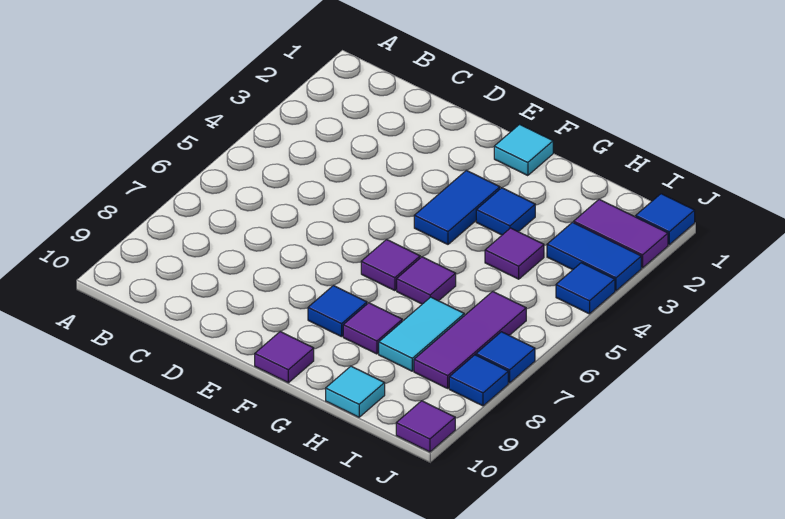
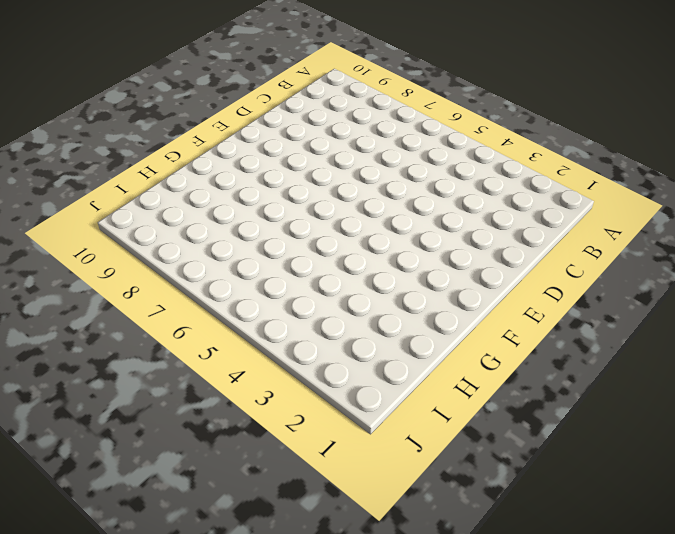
none -> cyan tile F1 level 1
none -> blue tile F3:F4 level 1
none -> purple tile F6 level 1

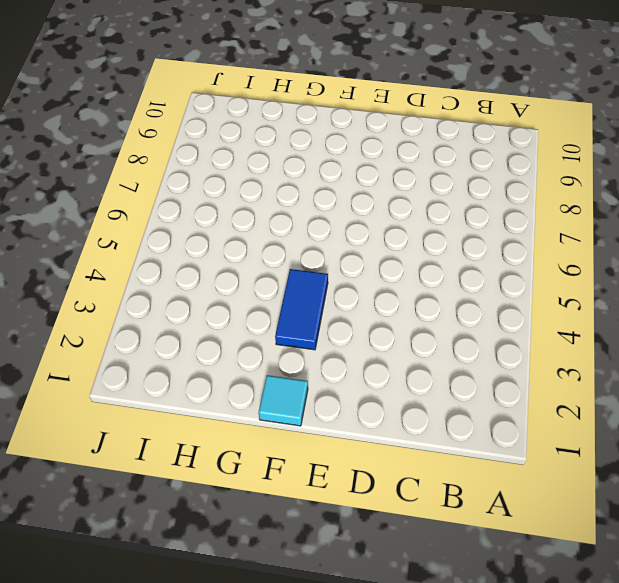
none -> purple tile F6 level 1
none -> blue tile F8 level 1
none -> purple tile F10 level 1

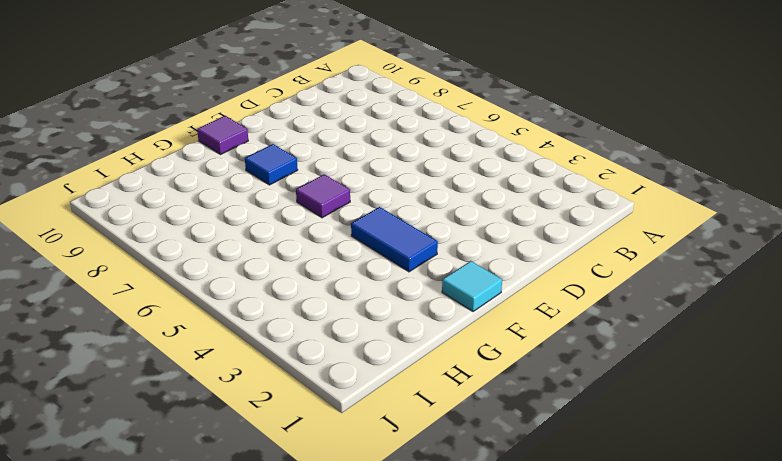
none -> blue tile G3 level 1
none -> purple tile G6 level 1
none -> purple tile G8 level 1

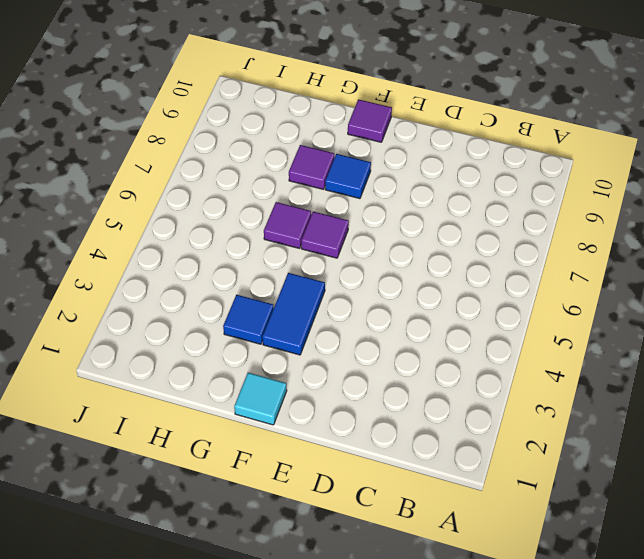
none -> purple tile H4 level 1
none -> cyan tile H7:H8 level 1
none -> cyan tile H10 level 1

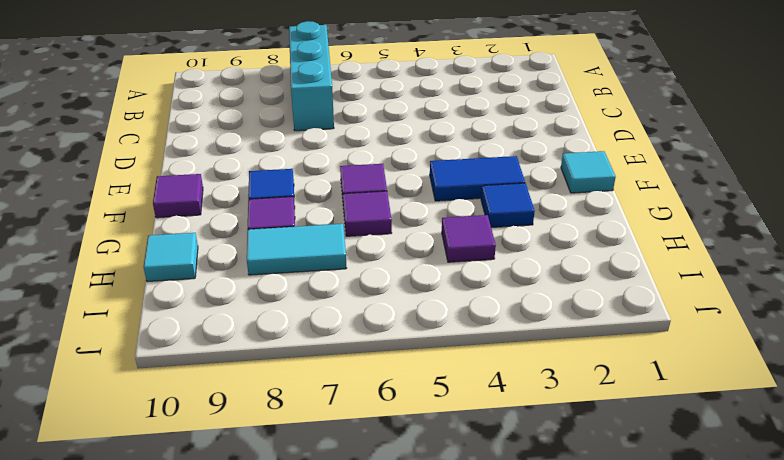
cyan brick A7:C7 level 1 -> none
none -> purple tile I2:J2 level 1
none -> blue tile I3:J3 level 1
none -> purple tile I6:I8 level 1

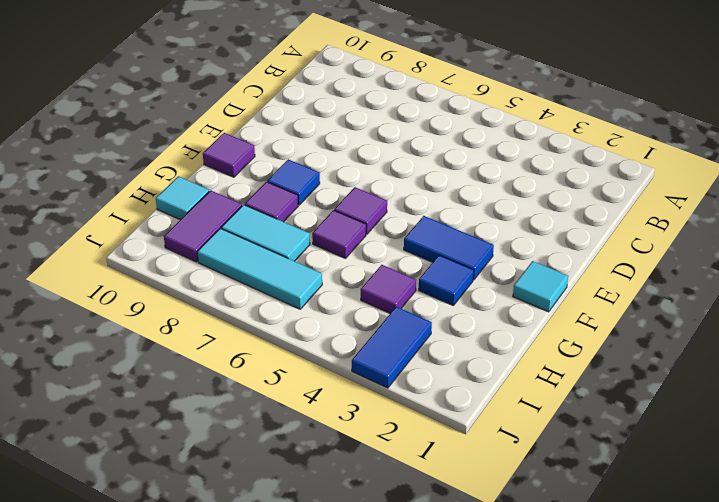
purple tile H9:I9 level 1 -> purple tile I2:J2 level 1
cyan tile I6:I8 level 1 -> purple tile I6:I8 level 1
none -> blue tile J1 level 1
none -> blue tile J4 level 1
none -> blue tile J7 level 1

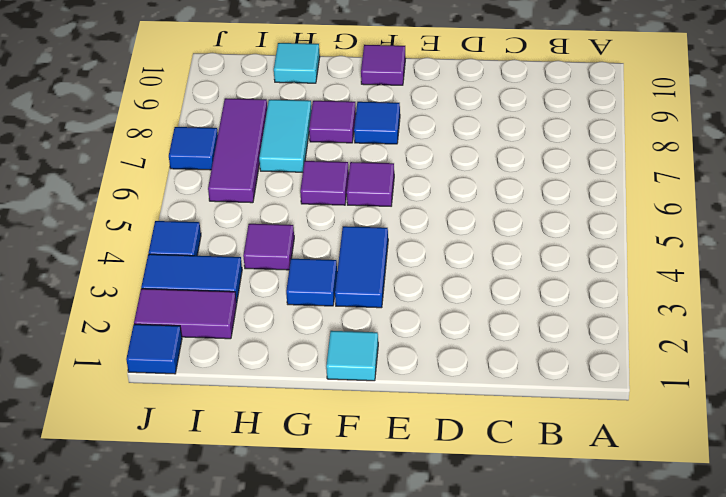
none -> blue tile J8 level 1
none -> purple tile J10 level 1

